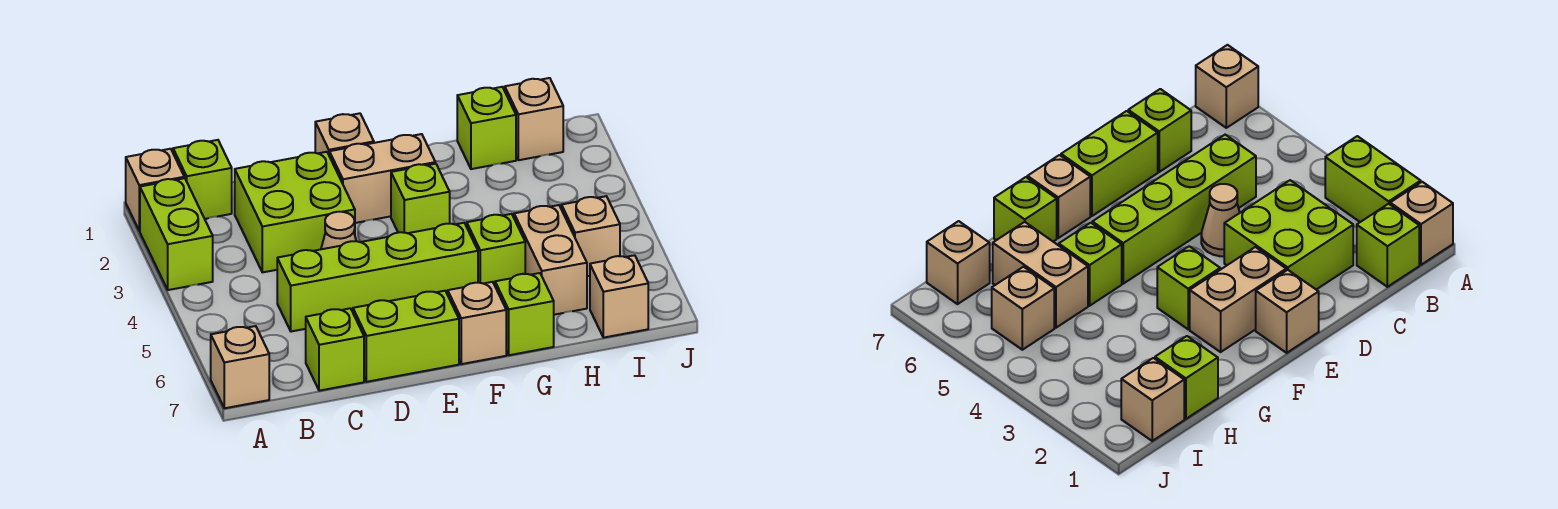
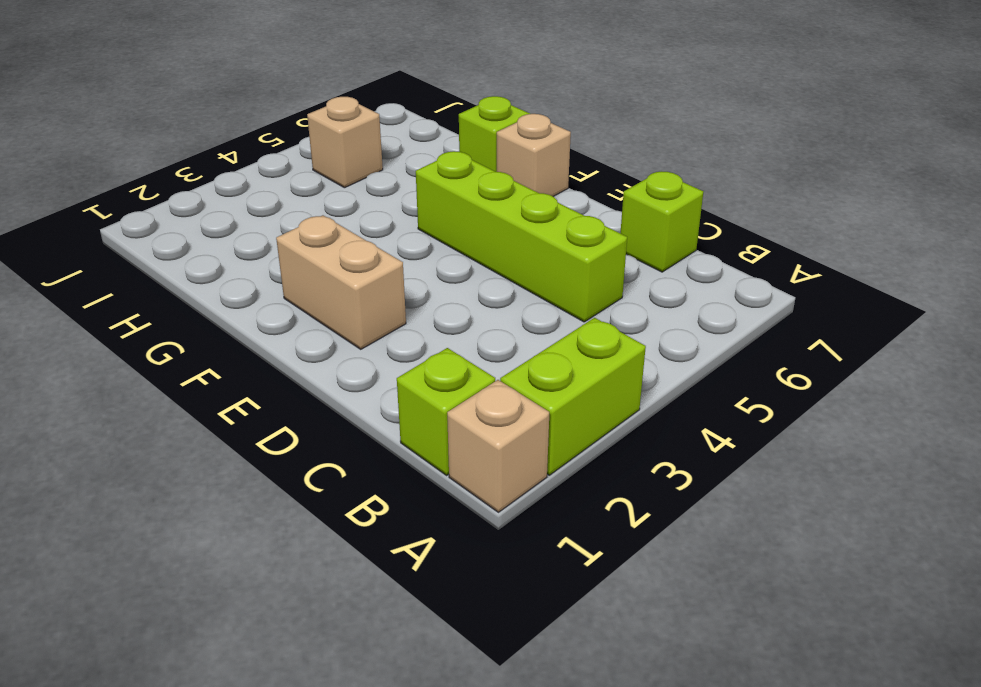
none -> tan brick A7 level 1
none -> lime brick C2:D3 level 1
none -> tan cone D4 level 1

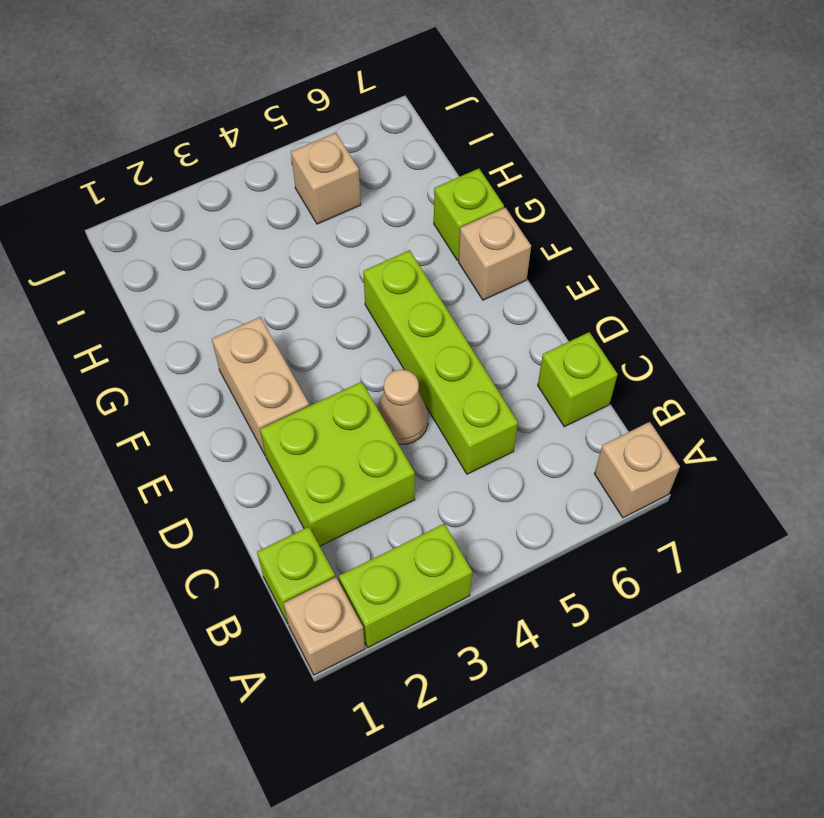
none -> lime brick D7:E7 level 1
none -> tan brick E1 level 1
none -> lime brick F3 level 1

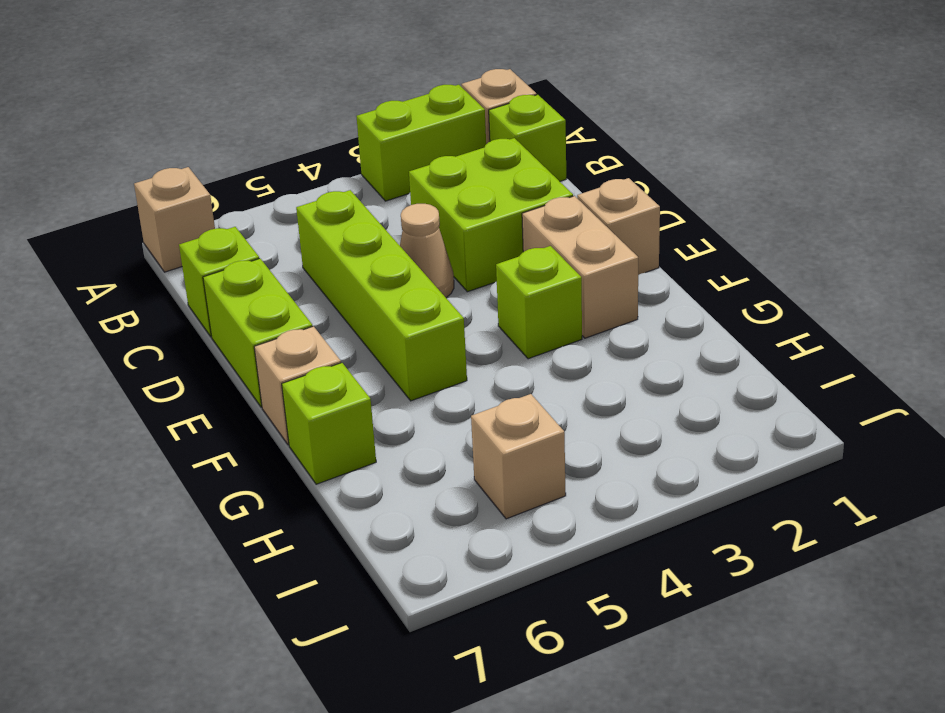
none -> lime brick G5 level 1
none -> lime brick H1 level 1
none -> tan brick H5:H6 level 1

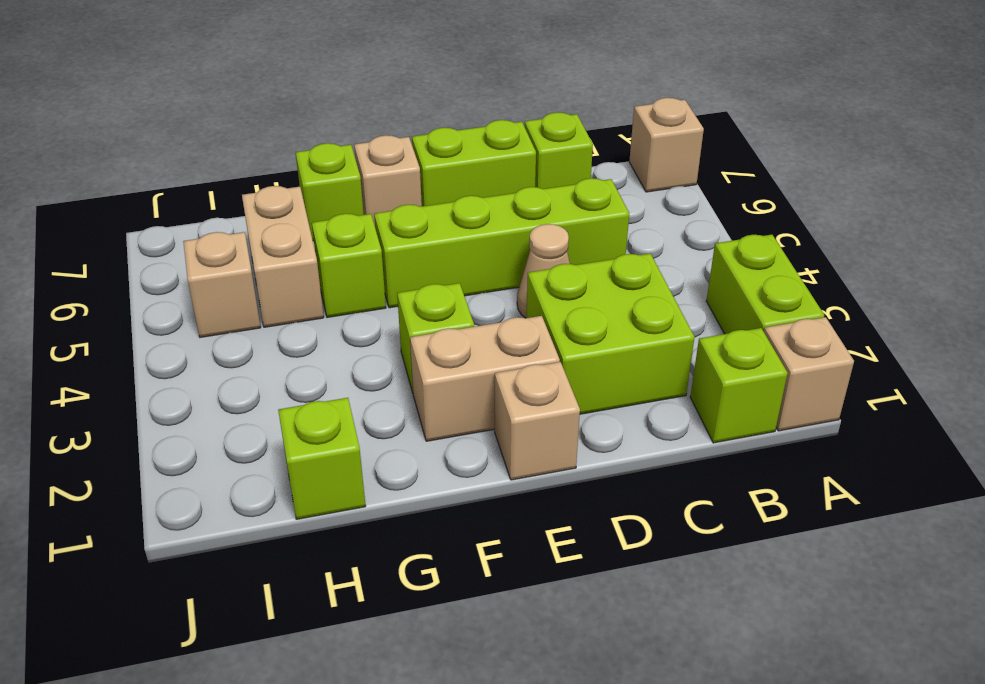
none -> tan brick I1 level 1
none -> tan brick I7 level 1

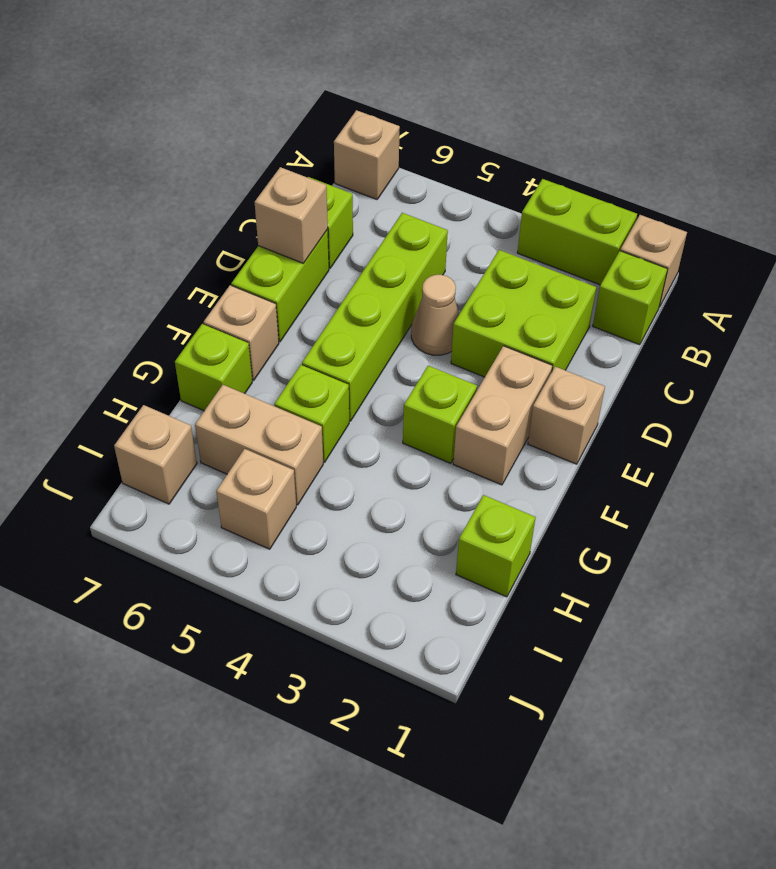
tan brick D7 level 2 -> tan brick I1 level 1

